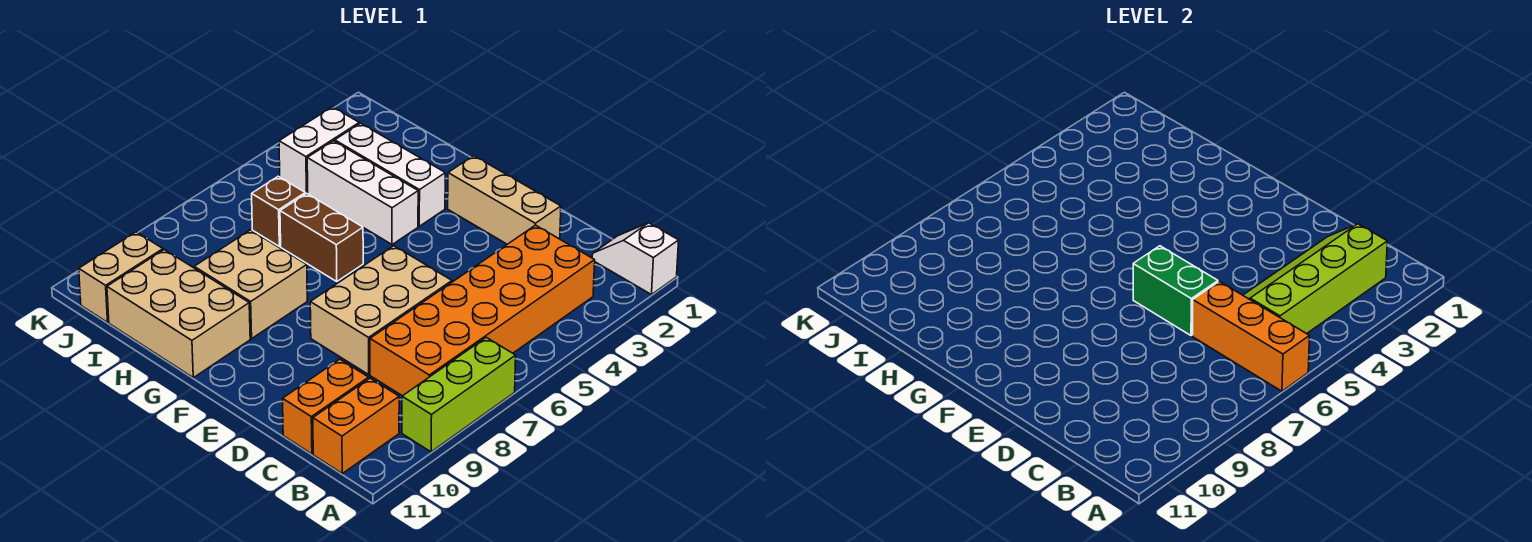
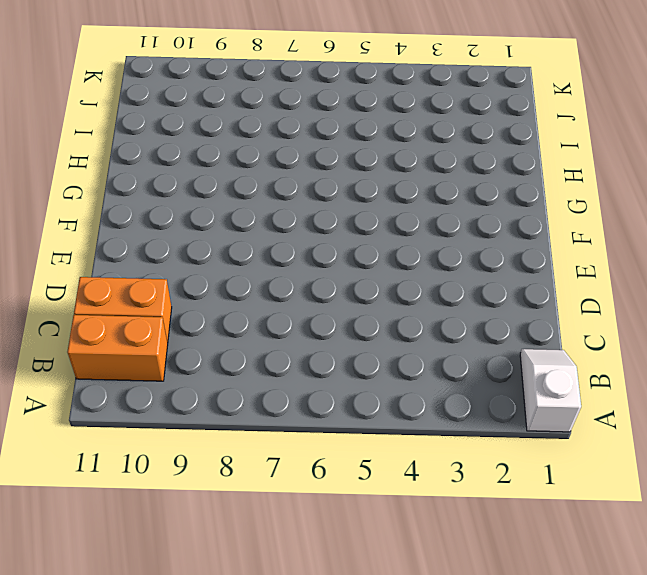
none -> lime brick A7:A9 level 1
none -> orange brick B3:C8 level 1
none -> tan brick D2:F2 level 1

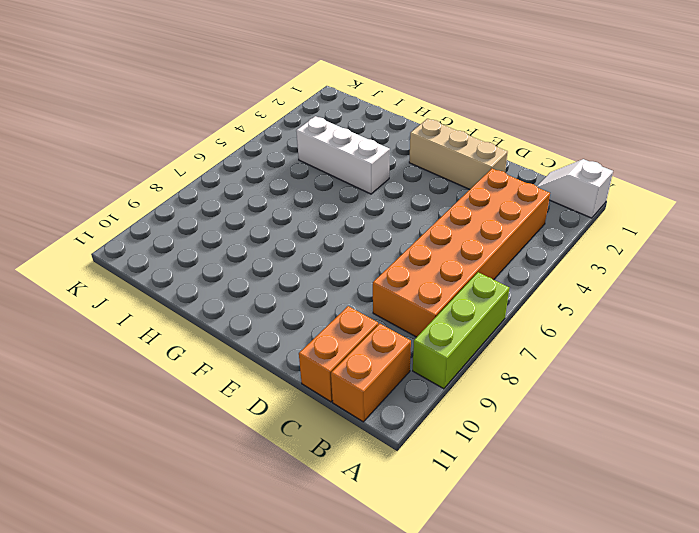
none -> tan brick D6:E8 level 1
none -> white brick G3:I3 level 1
none -> brown brick G6:H6 level 1

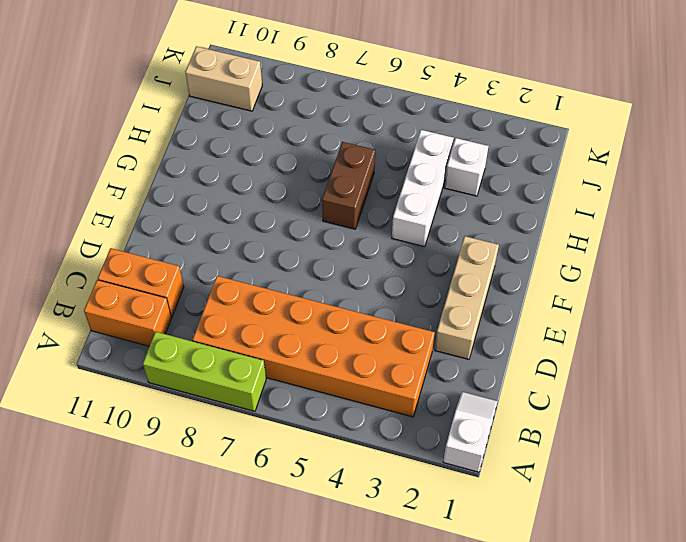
white brick I3 level 1 -> white brick G3:I3 level 1
none -> tan brick D6:E8 level 1
none -> tan brick G8:H9 level 1
none -> tan brick G10:I11 level 1

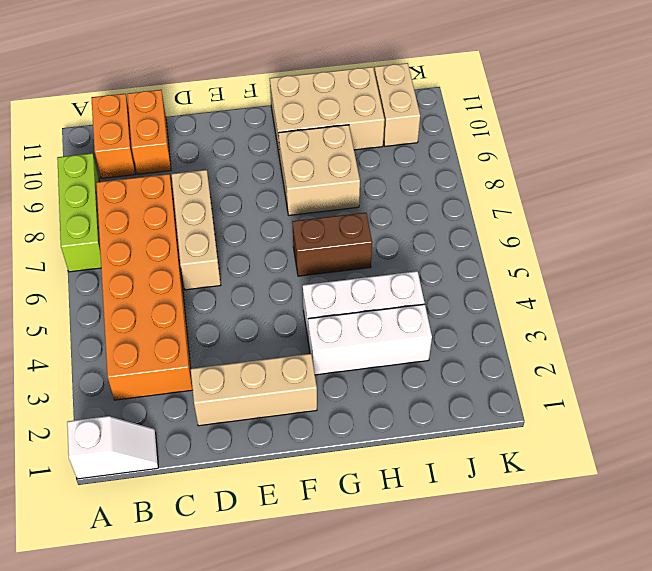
tan brick D6:D8 level 1 -> tan brick D6:E8 level 1
none -> brown brick I6 level 1
none -> white brick J3:J4 level 1
none -> orange brick A6:C6 level 2

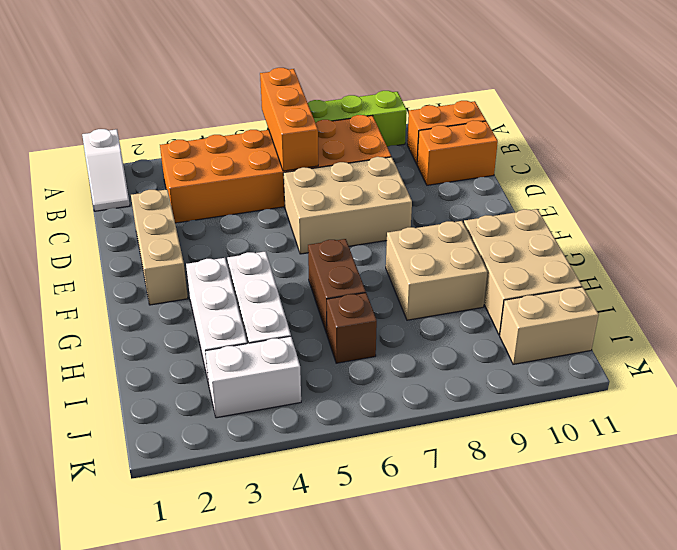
none -> lime slope B2:C5 level 2 top B
none -> green brick D6:E6 level 2

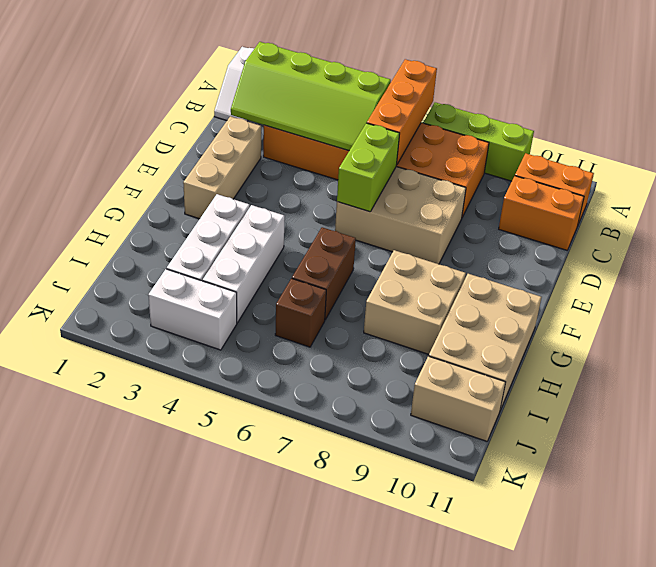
lime brick D6:E6 level 2 -> green brick D6:E6 level 2

